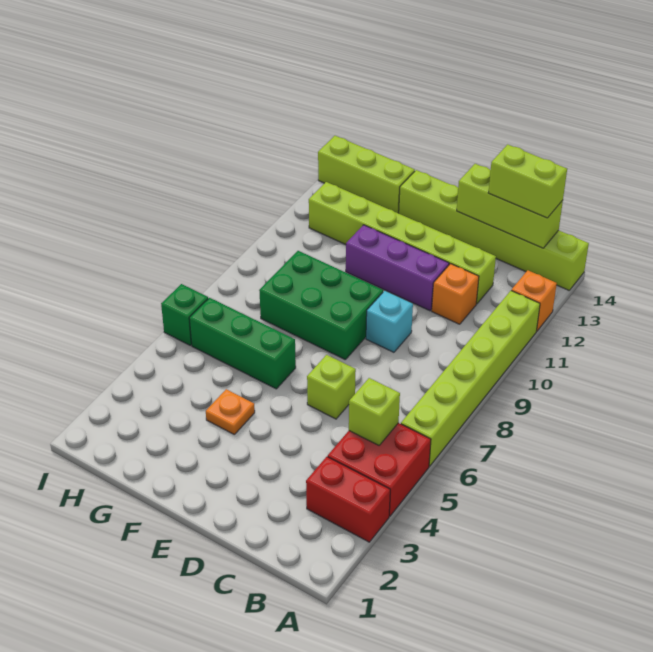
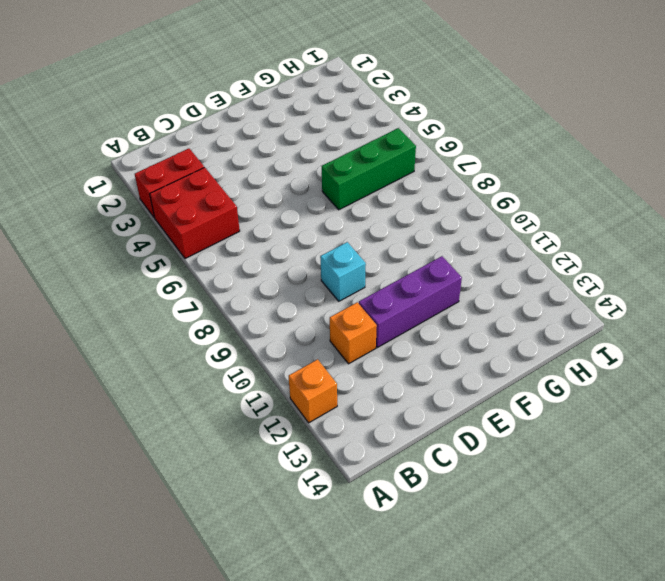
none -> lime brick A6:A11 level 1
none -> lime brick A14:F14 level 1
none -> lime brick C12:H12 level 1

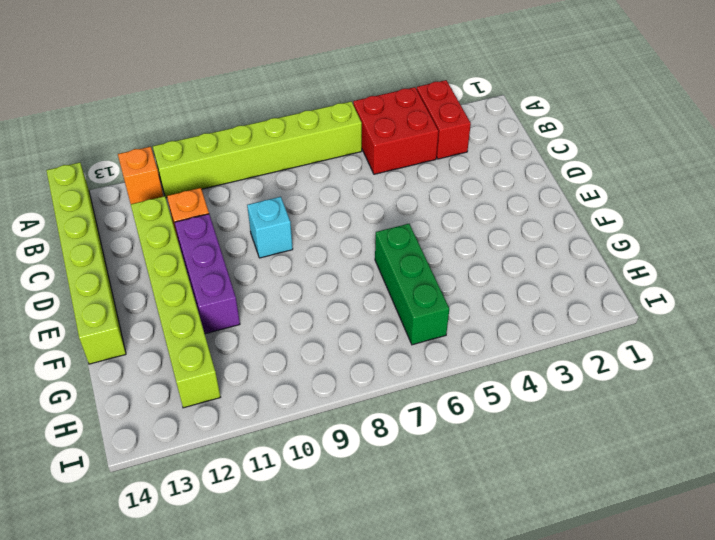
none -> lime brick D6 level 1
none -> green brick E8:G9 level 1
none -> orange plate F4 level 1

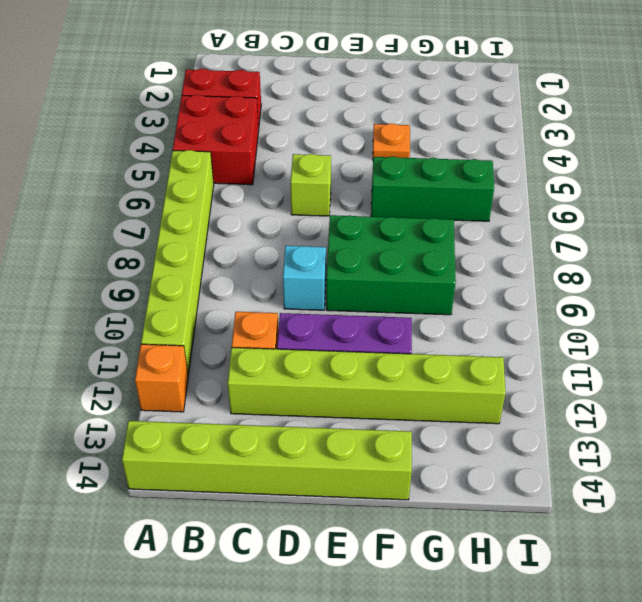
none -> lime brick G14:I14 level 1
none -> green brick I6 level 1
none -> lime brick B5 level 2

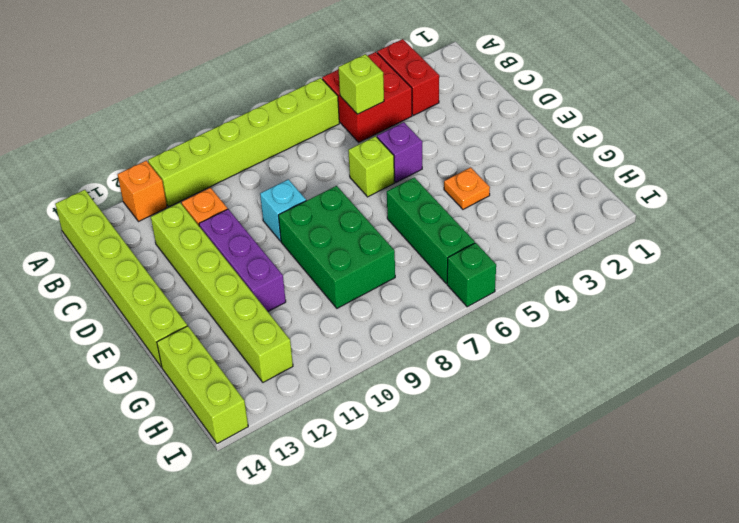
purple brick D5 level 1 -> none
none -> lime brick B14:D14 level 2
none -> lime brick B14:C14 level 3

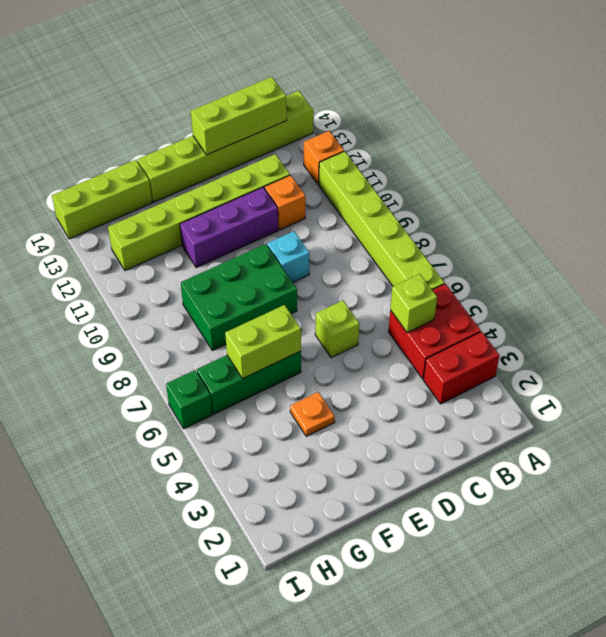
lime brick F6:G6 level 2 -> lime brick B14:C14 level 3

